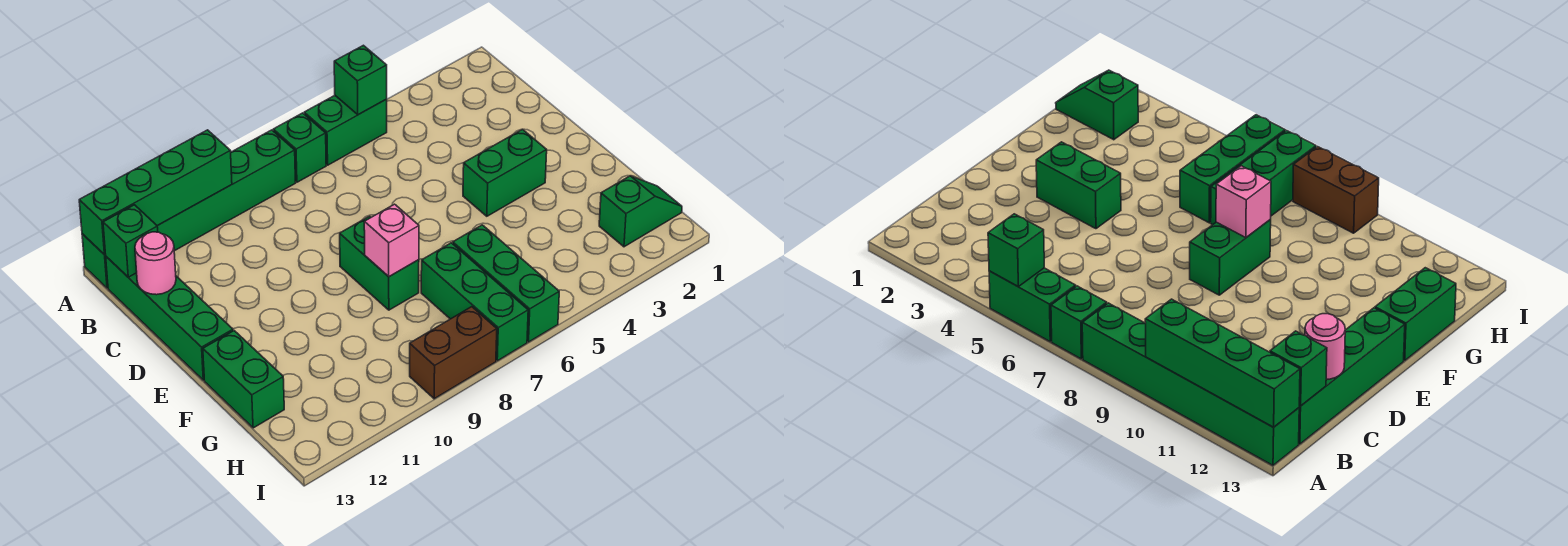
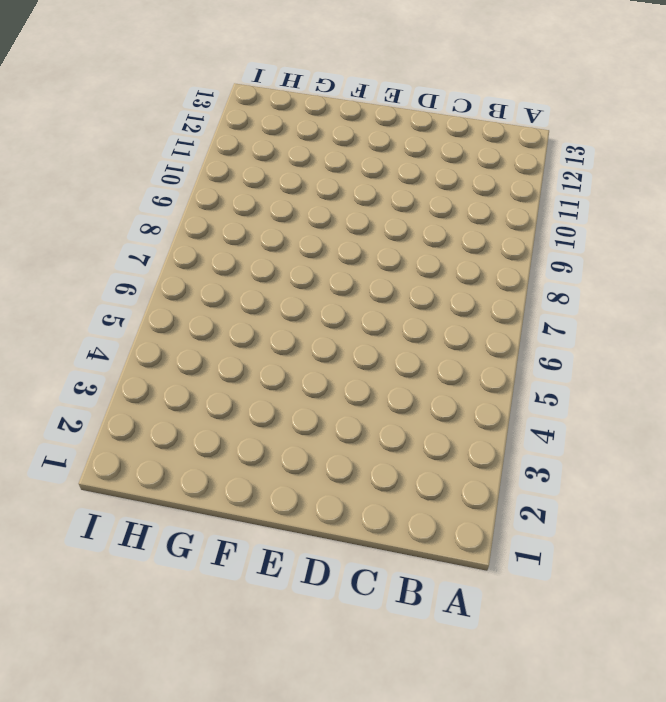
none -> green brick A5:A6 level 1
none -> green brick A7 level 1
none -> green brick A8:A13 level 1

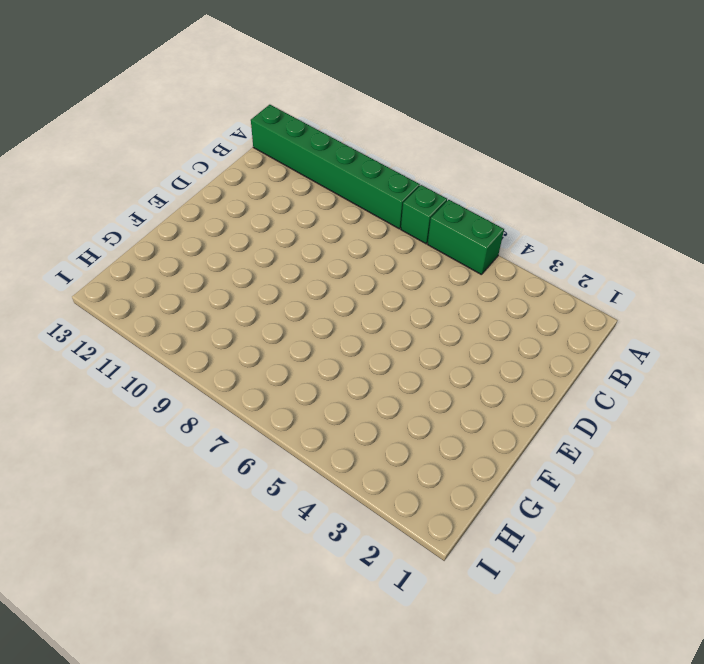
none -> green brick B13:E13 level 1
none -> green brick E3:E4 level 1
none -> green brick E8:F8 level 1

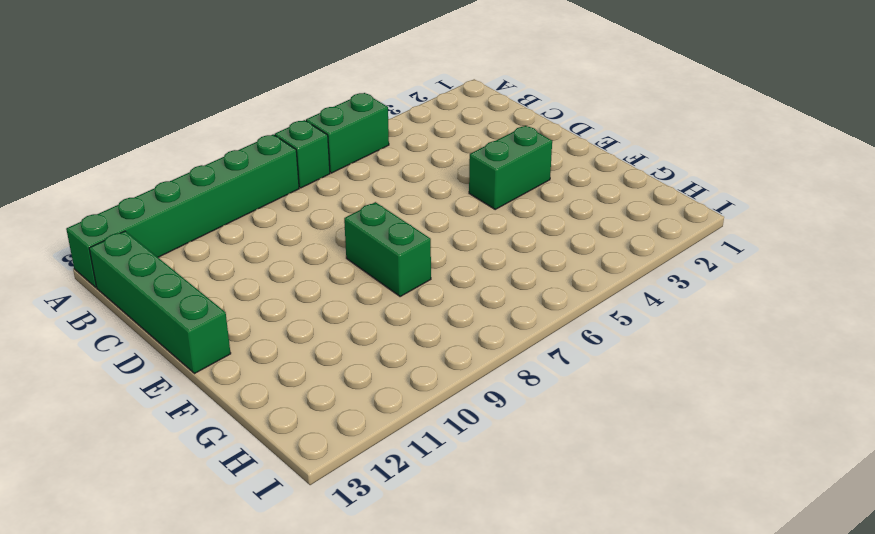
none -> green brick F13:G13 level 1
none -> green brick G6:I6 level 1
none -> green brick G7:I7 level 1

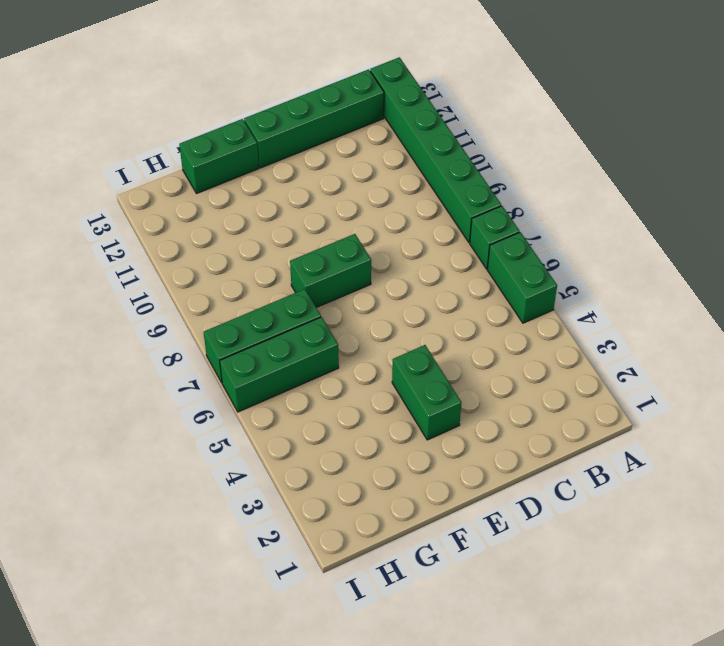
none -> green slope H1:H2 level 1 top 2
none -> brown brick I8:I9 level 1
none -> green brick A5 level 2

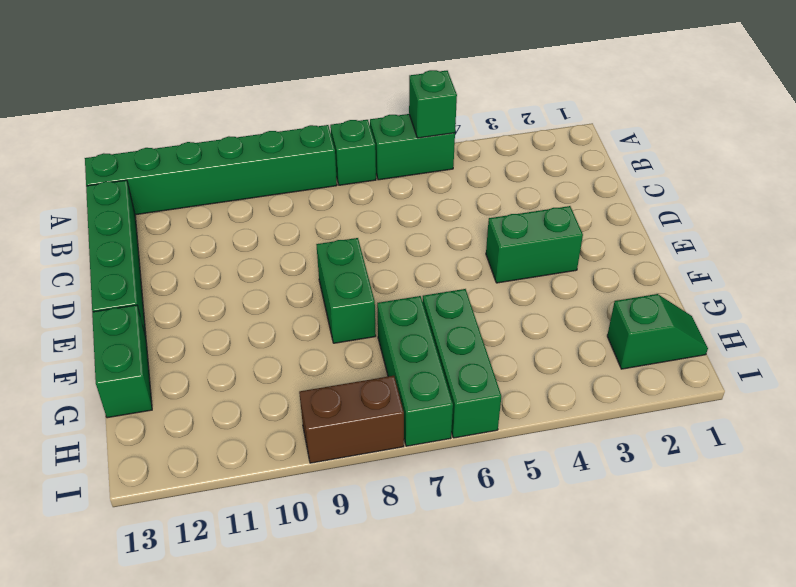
none -> green brick A10:A13 level 2
none -> green brick B13 level 2
none -> pink round brick C13 level 2

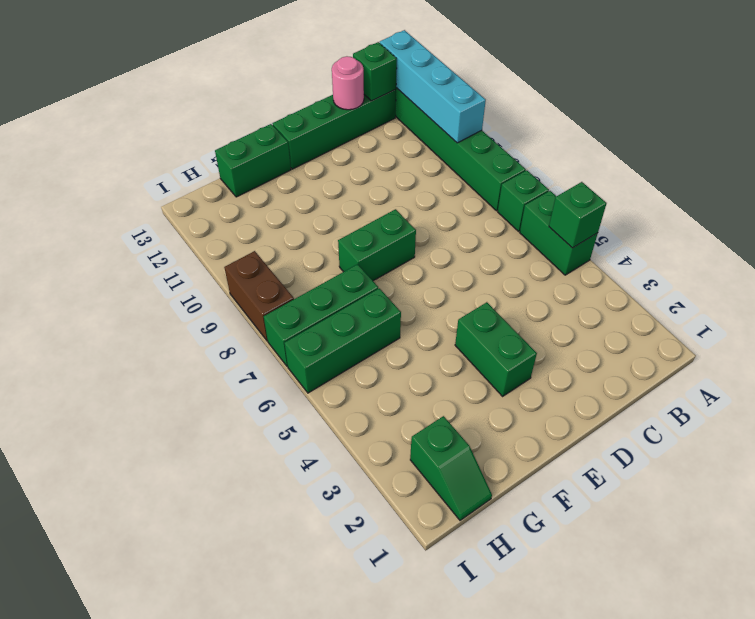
cyan brick A10:A13 level 2 -> green brick A10:A13 level 2
none -> pink brick F8 level 2

